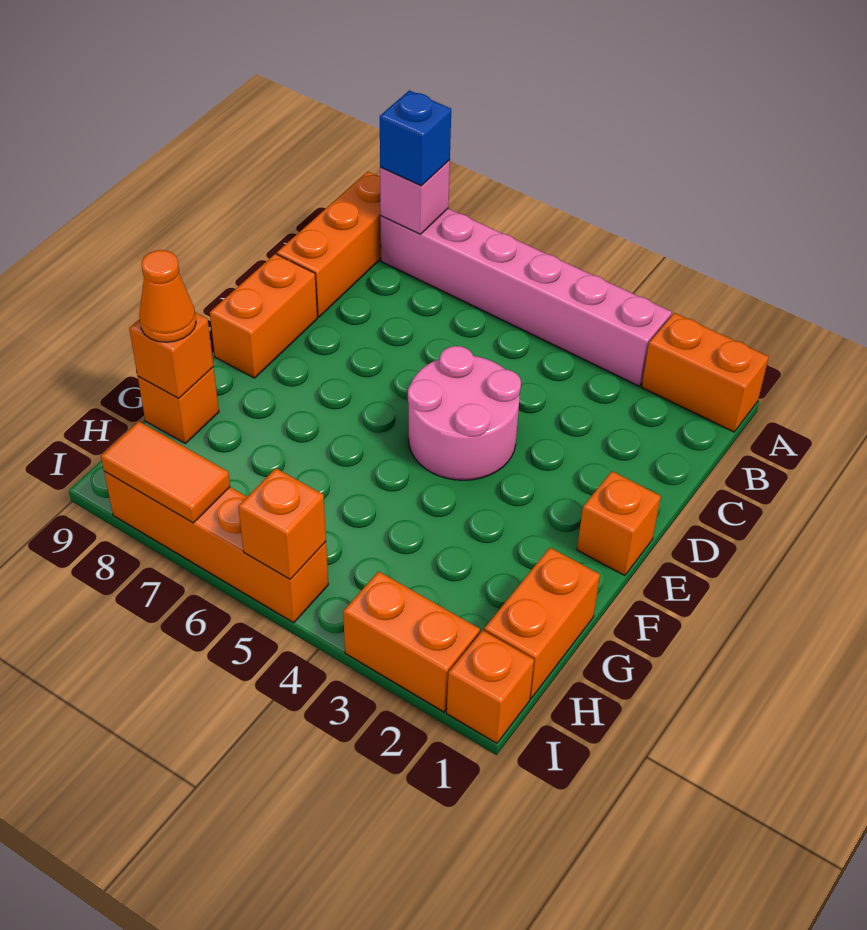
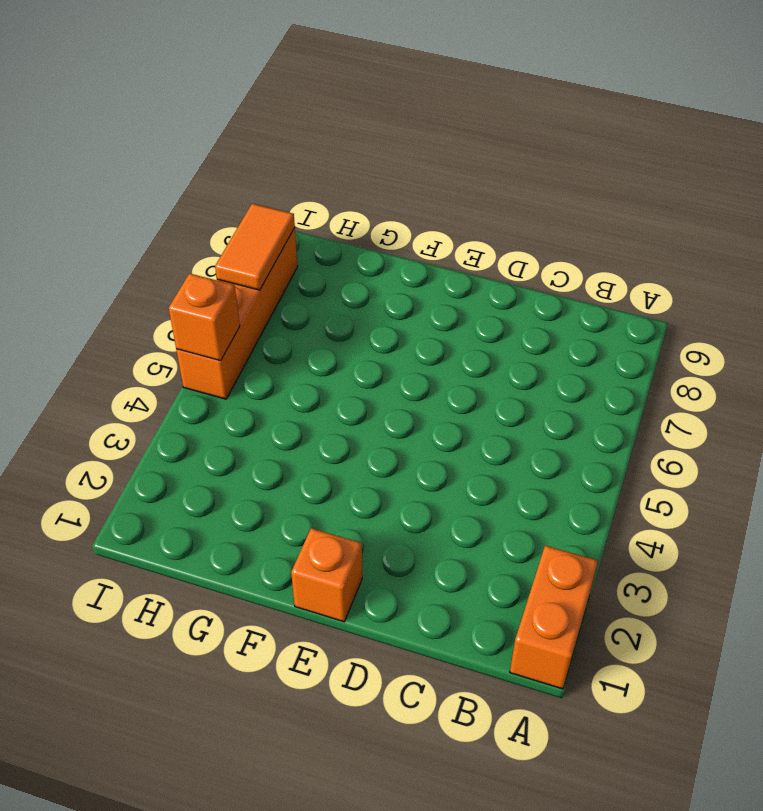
none -> pink brick A3:A8 level 1
none -> orange brick A9:C9 level 1
none -> pink round brick D4:E5 level 1

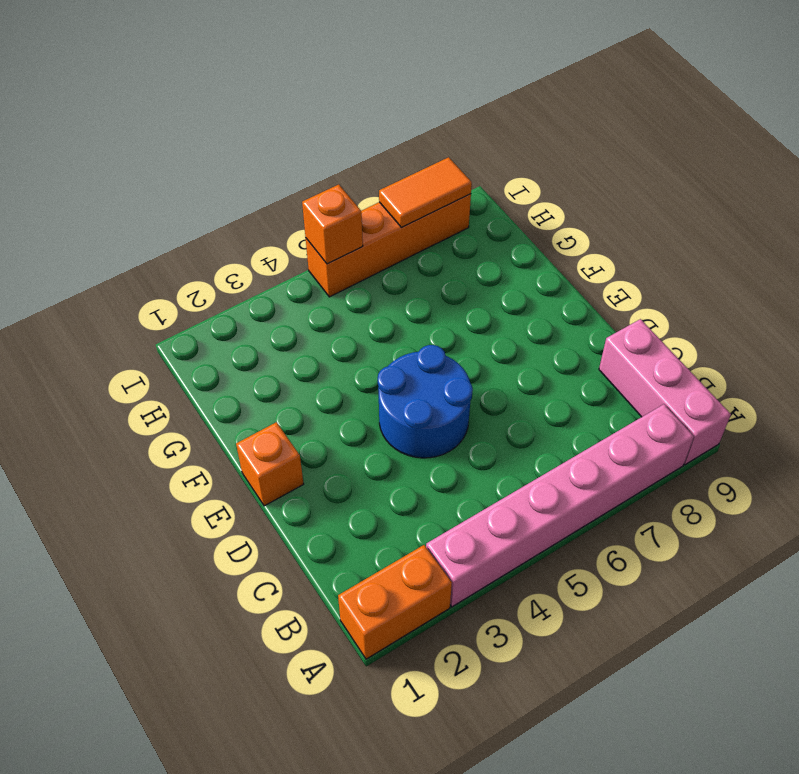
pink brick A9:C9 level 1 -> orange brick A9:C9 level 1
blue round brick D4:E5 level 1 -> pink round brick D4:E5 level 1
none -> orange brick D9:E9 level 1
none -> orange brick G1:H1 level 1
none -> orange brick G9 level 1

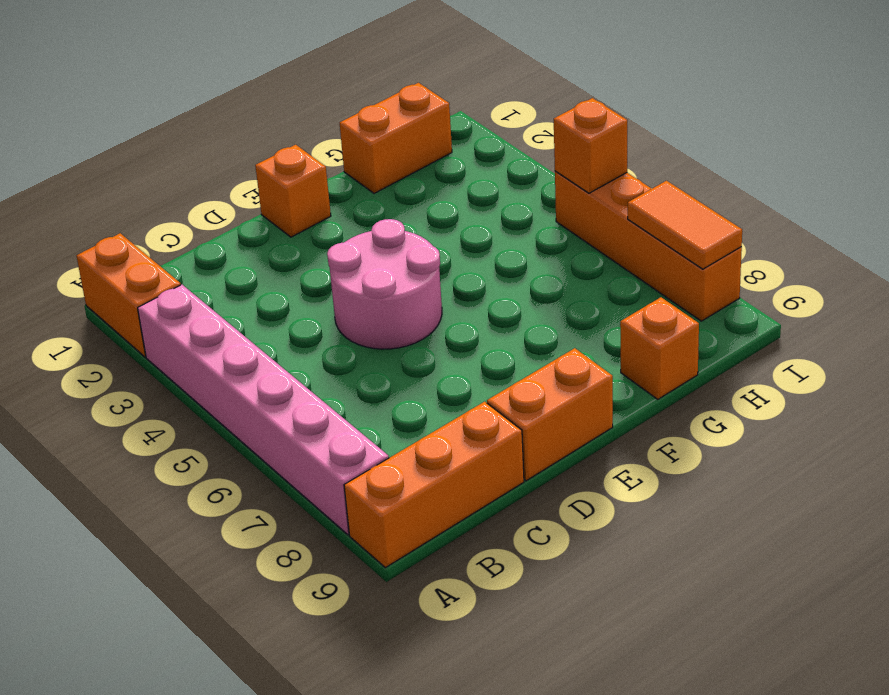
none -> orange brick I1 level 1
none -> orange brick I2:I3 level 1
none -> pink brick A8 level 2

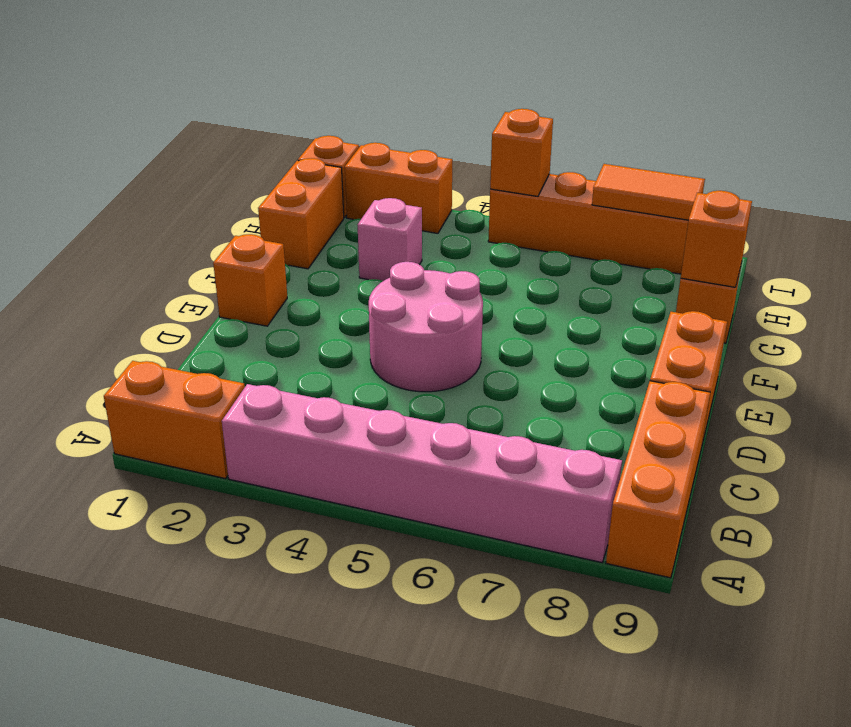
pink brick G3 level 1 -> pink brick A8 level 2
none -> blue brick A8 level 3
none -> orange cone G9 level 3

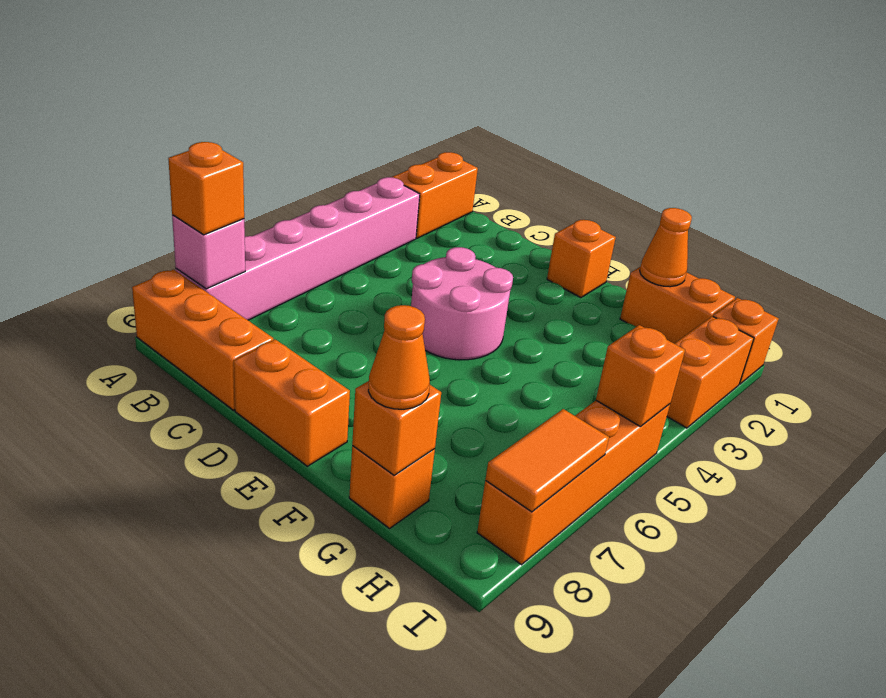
orange brick A8 level 3 -> blue brick A8 level 3
orange cone G1 level 2 -> none

